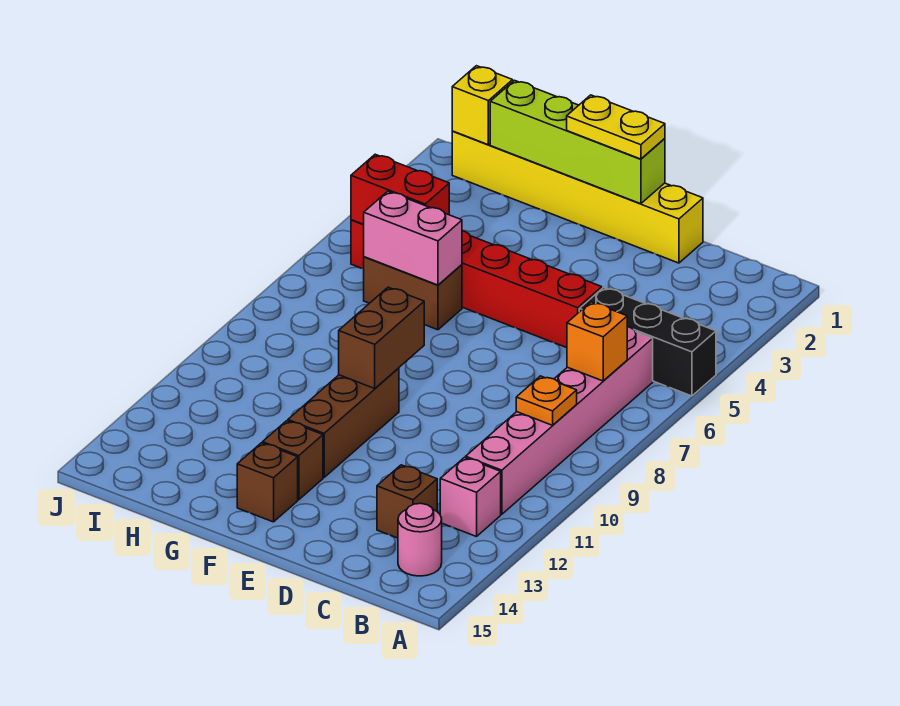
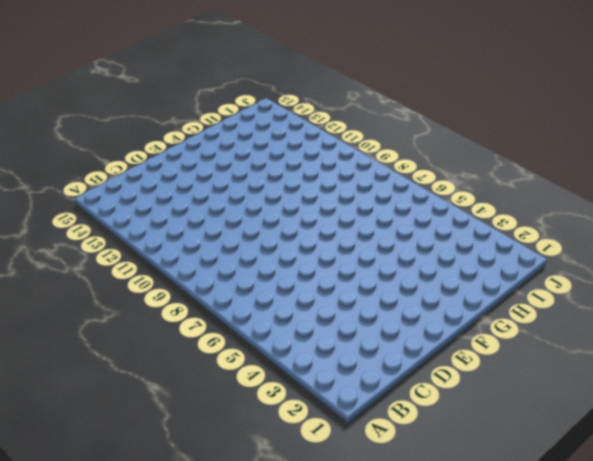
none -> black brick A5:C5 level 1
none -> pink brick B6:B11 level 1
none -> pink brick B12 level 1

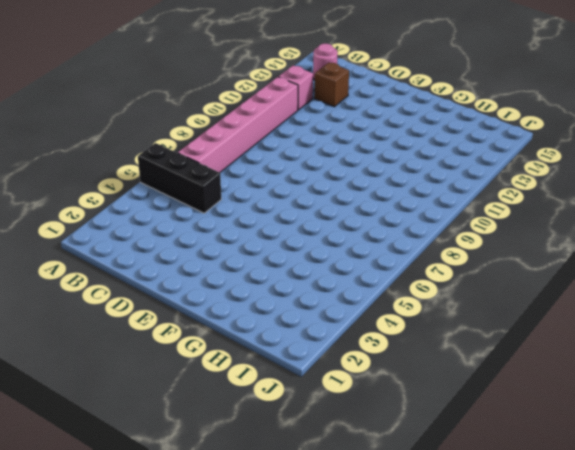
none -> yellow brick D1:I1 level 1
none -> red brick D5:I5 level 1
none -> brown brick F10:F12 level 1

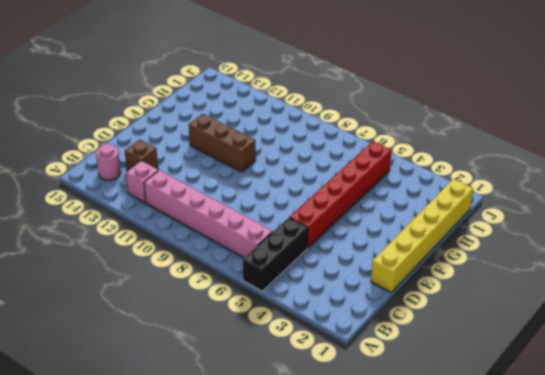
none -> brown brick F13 level 1
none -> brown brick F14 level 1
none -> brown brick G6:H6 level 1

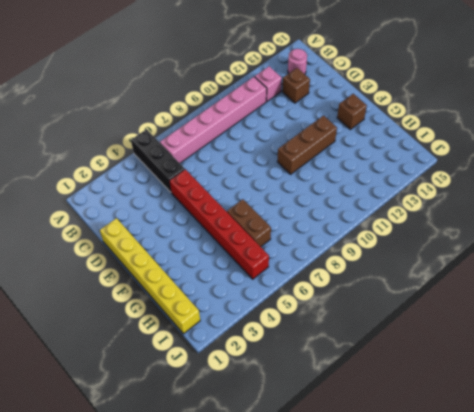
none -> brown brick F13 level 1
none -> orange brick B7 level 2
none -> orange plate B9 level 2

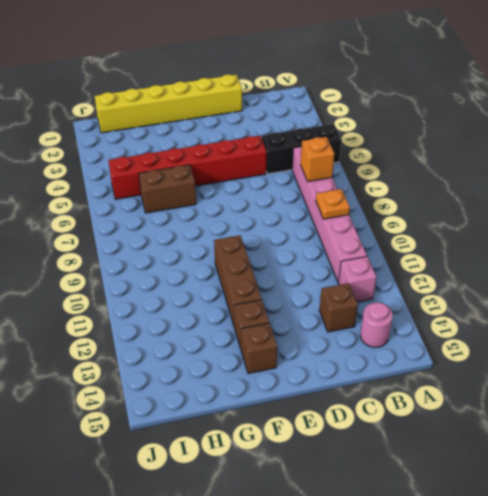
none -> lime brick E1:H1 level 2
none -> brown brick F9:F10 level 2
none -> pink brick G6:H6 level 2

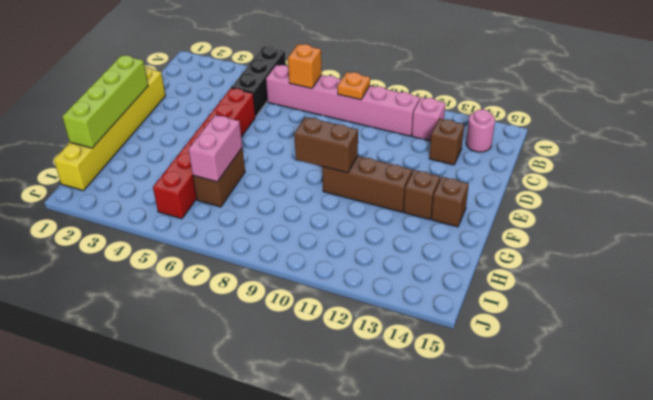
none -> red brick H5:I5 level 2
none -> yellow brick I1 level 2
none -> yellow plate E1:F1 level 3

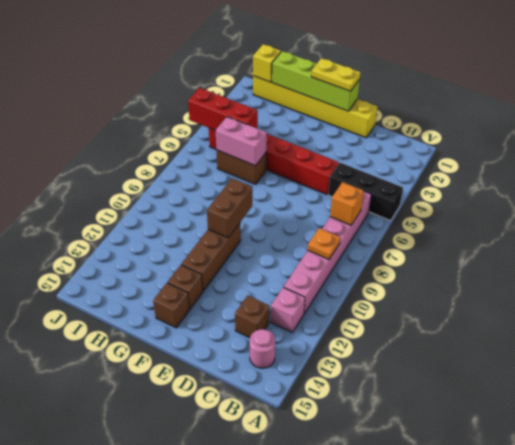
red brick H5:J5 level 2 -> red brick H5:I5 level 2

